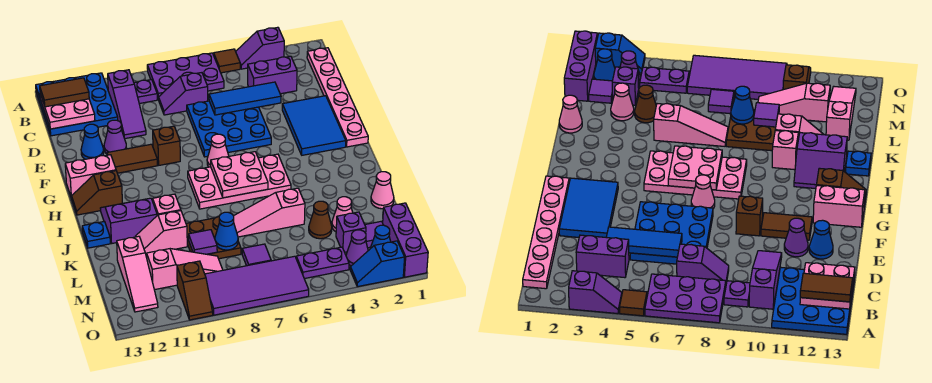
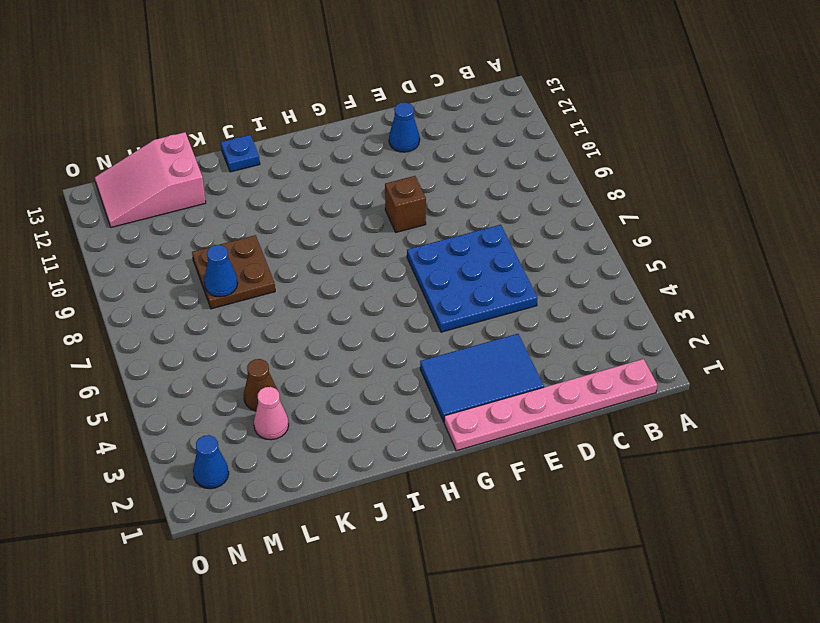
pink slope L12:N13 level 1 top L -> pink slope L12:N12 level 1 top L
none -> purple slope A3:A4 level 1 top 3
none -> brown tile A5 level 1
none -> purple plate A6:B8 level 1
none -> blue plate A11:C13 level 1

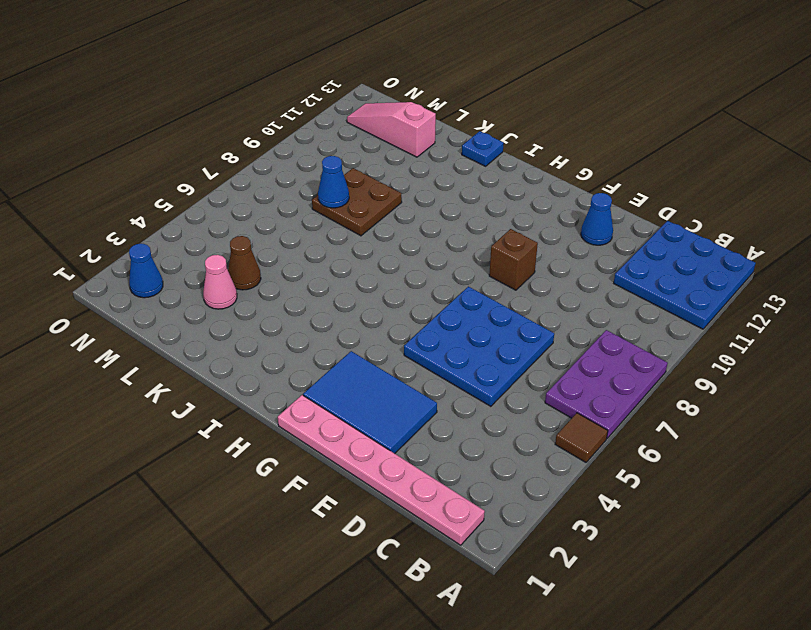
none -> purple slope A3:A4 level 1 top 3
none -> purple plate B9 level 1
none -> purple slope B10:D10 level 1 top B
none -> purple brick C3:C4 level 1

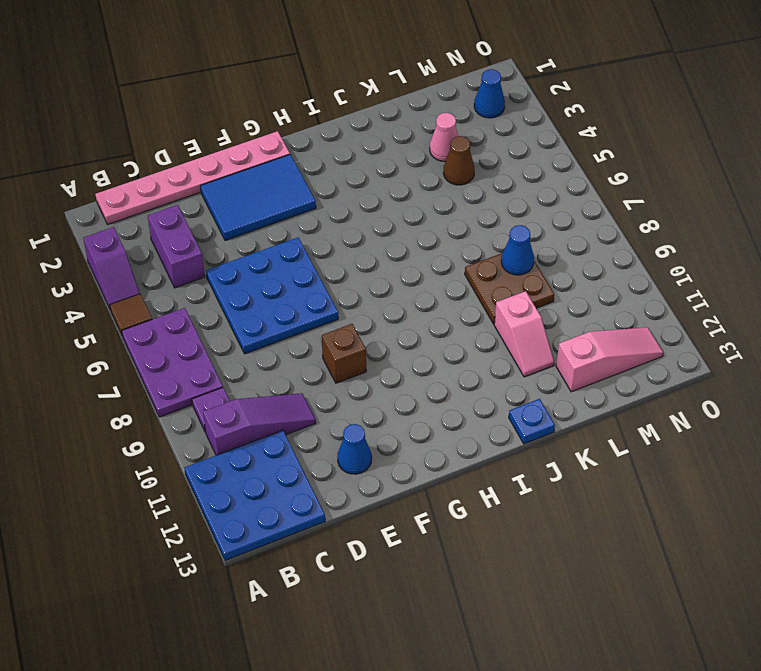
none -> purple slope C7:C8 level 1 top 7
none -> purple cone E11 level 1
none -> brown tile F10:F11 level 1
none -> pink cone G7 level 1

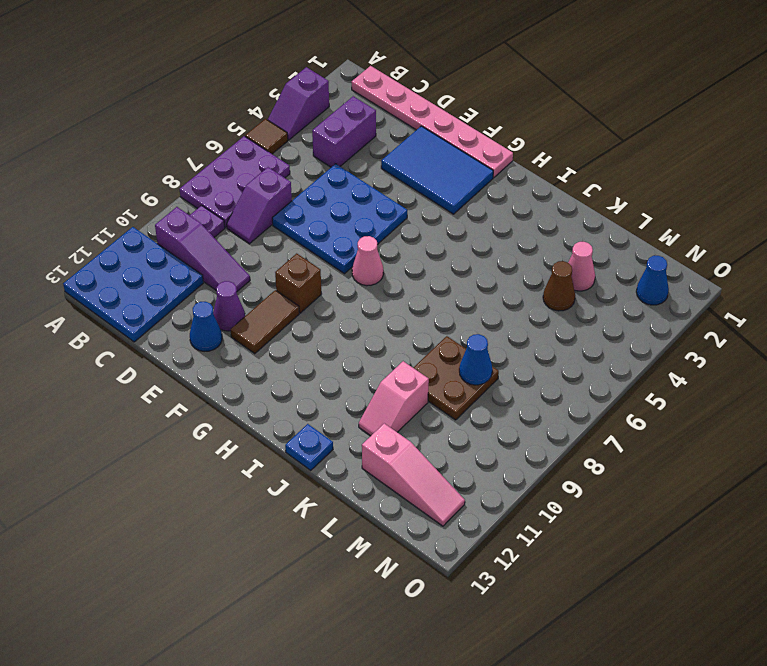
none -> pink brick G12:G13 level 1
none -> pink plate H5:I8 level 1
none -> brown slope H12:H13 level 1 top 12
none -> purple slope I11:J12 level 1 top J

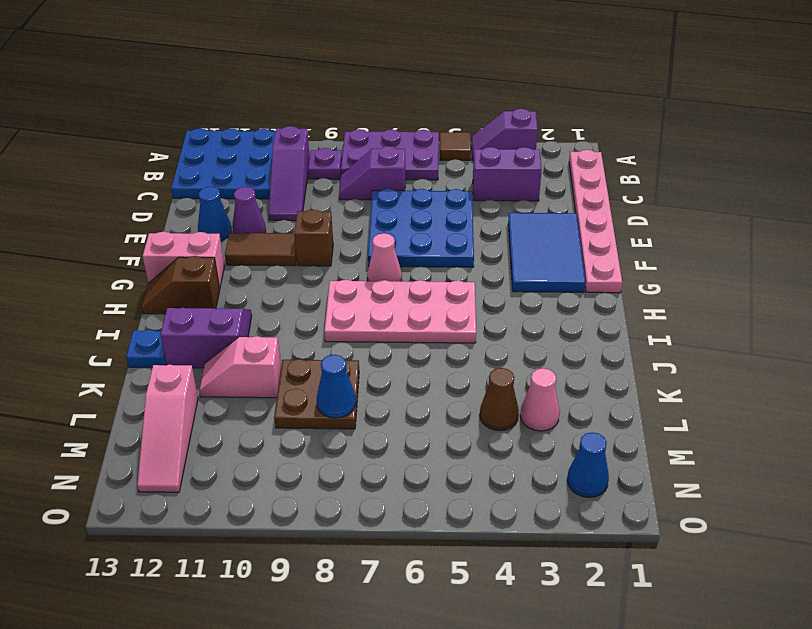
none -> pink brick J10 level 1
none -> pink cone K1 level 1
none -> pink slope K5:K7 level 1 top 5
none -> purple brick M1:O1 level 1

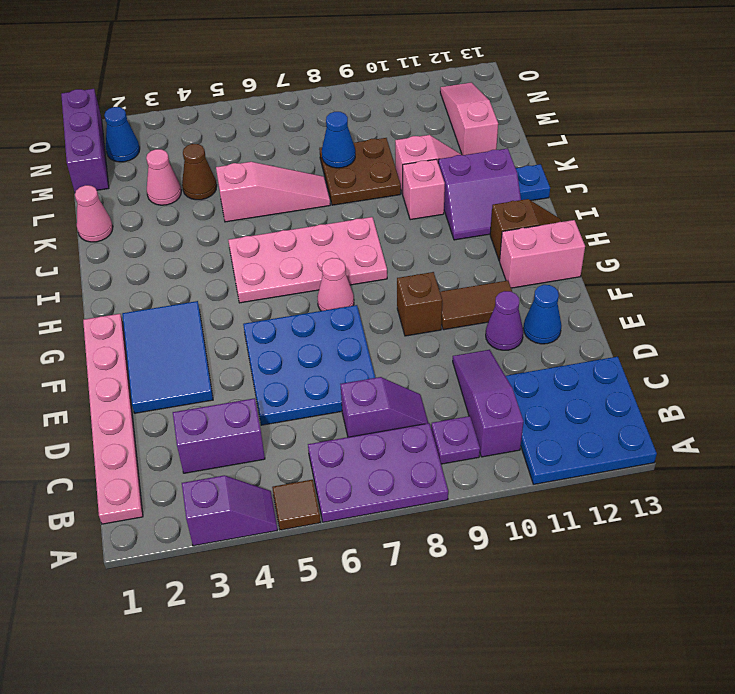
none -> purple tile M2 level 1
none -> purple brick M3 level 1
none -> purple tile M7 level 1
none -> pink slope M9:M11 level 1 top 11

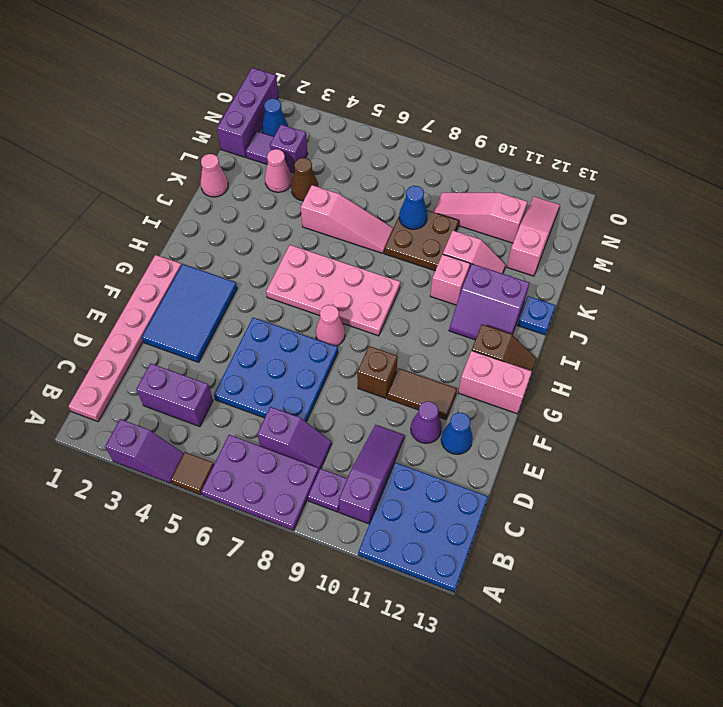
none -> purple tile M7 level 1
none -> purple cone N3 level 1
none -> purple plate N4:N5 level 1
none -> purple tile N6:O9 level 1

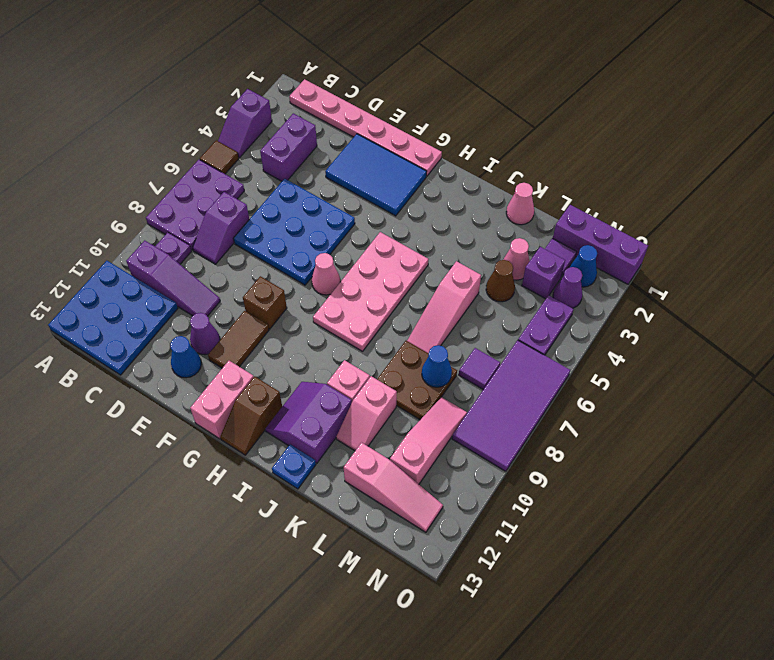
none -> brown slope N10:O10 level 1 top N
none -> blue slope O2:O3 level 1 top 2
none -> pink plate B12:C13 level 2
none -> blue tile D4:D6 level 2

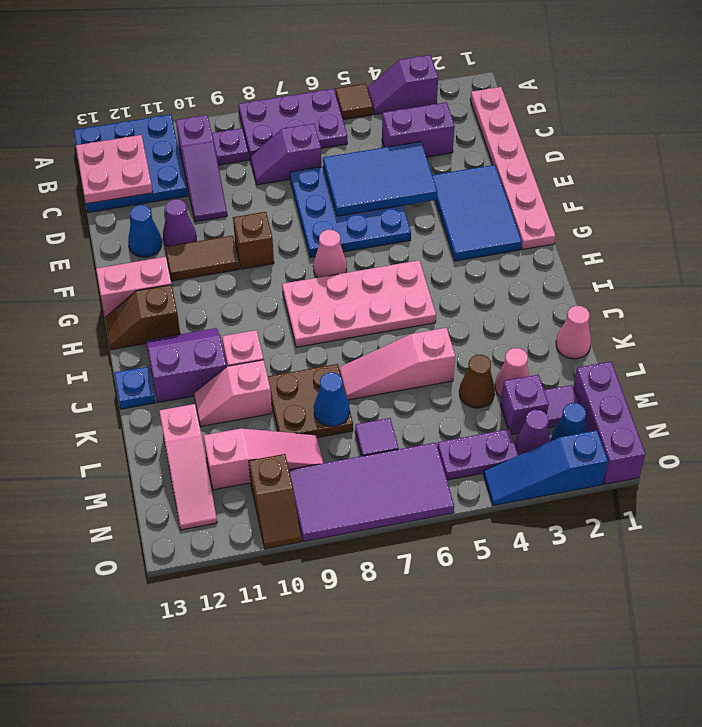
blue tile D4:E6 level 2 -> blue tile D4:D6 level 2
blue slope O2:O4 level 1 top 2 -> blue slope O2:O3 level 1 top 2
none -> pink plate H6:I7 level 2
none -> purple tile L9 level 2
none -> brown tile B12:B13 level 3

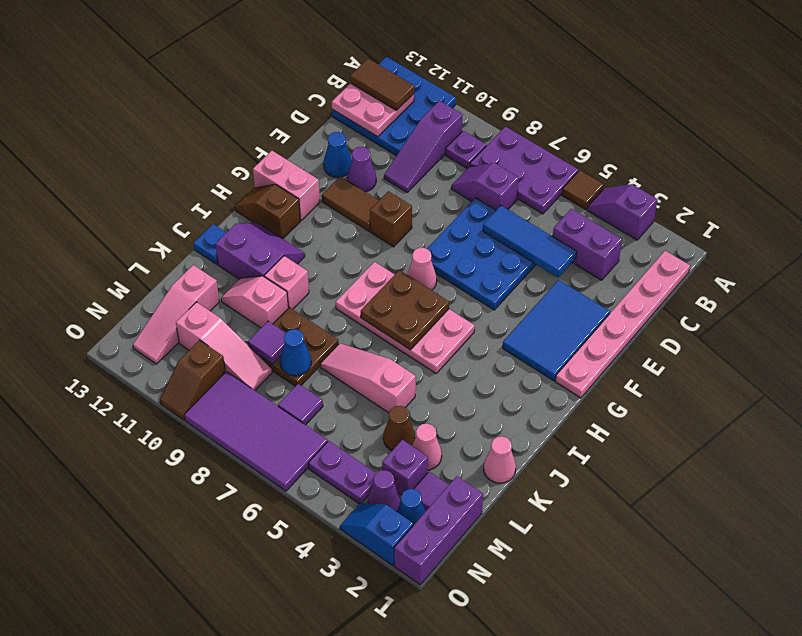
brown plate H6:I7 level 2 -> pink plate H6:I7 level 2

